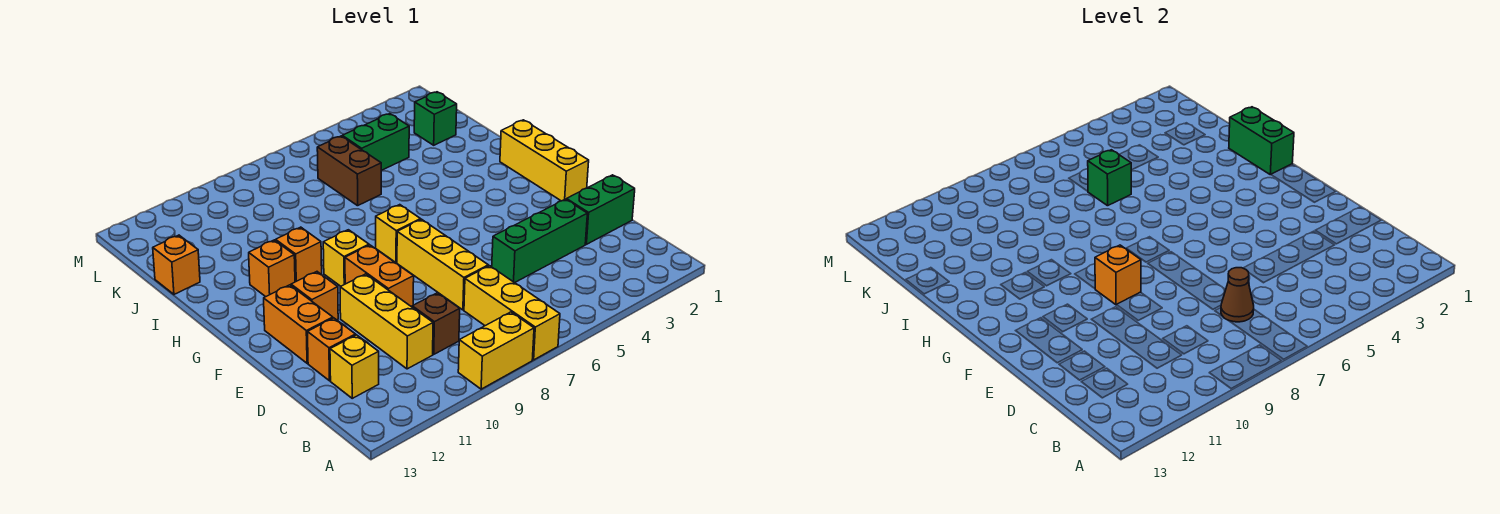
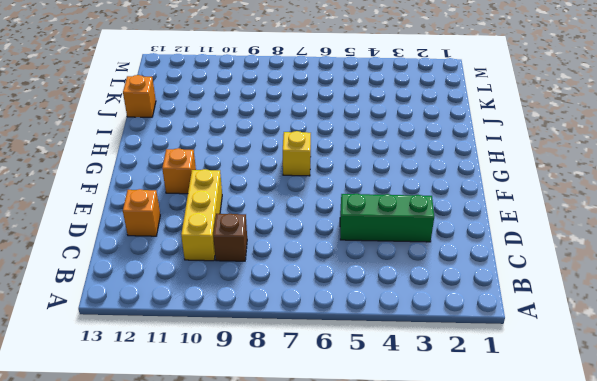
none -> yellow brick A7:C7 level 1
none -> yellow brick A8:A9 level 1
none -> yellow brick C12 level 1

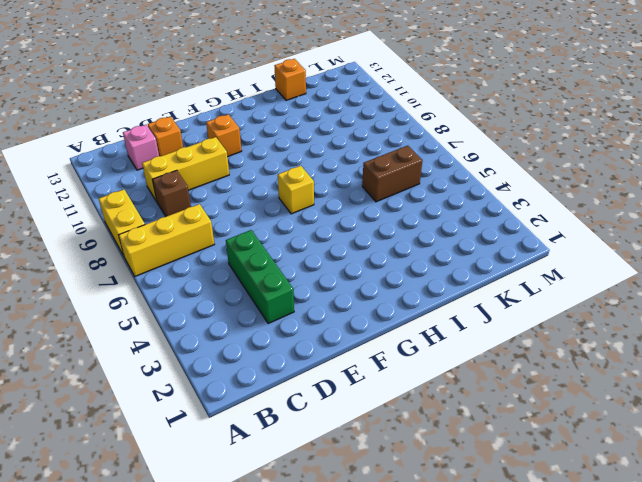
pink brick C12 level 1 -> yellow brick C12 level 1
none -> green brick D1:D2 level 1
none -> yellow brick D7:F7 level 1
none -> orange brick E9:F9 level 1

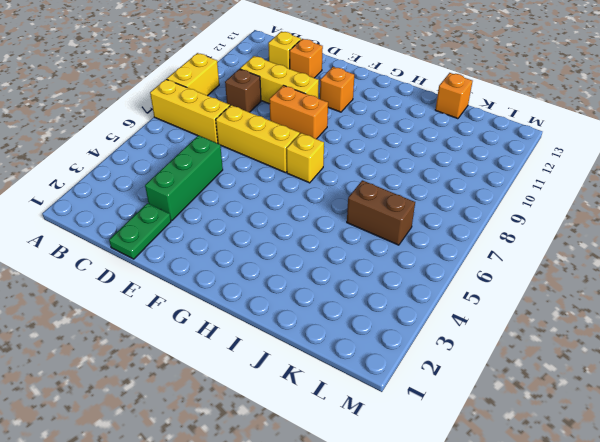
green plate D1:D2 level 1 -> green brick D1:D2 level 1
none -> orange brick E12:F12 level 1
none -> yellow brick F1:H1 level 1
none -> yellow brick G9 level 1

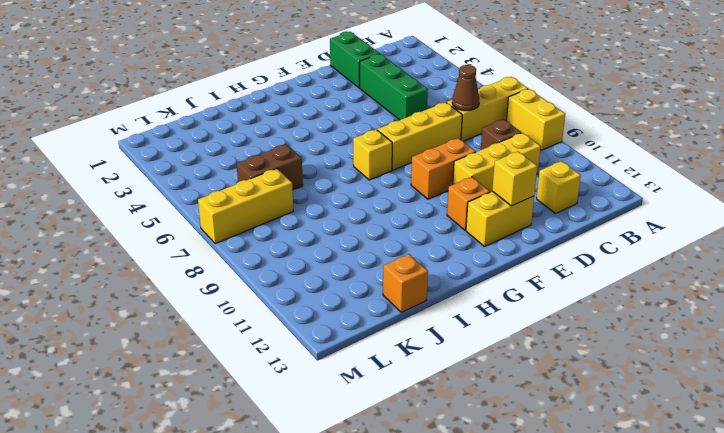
yellow brick E12:F12 level 1 -> orange brick E12:F12 level 1
yellow brick E12 level 2 -> yellow brick G9 level 1
yellow brick K7:M7 level 1 -> yellow brick F1:H1 level 1
none -> orange brick D12 level 1
none -> orange brick H10 level 1
none -> orange brick H11 level 1

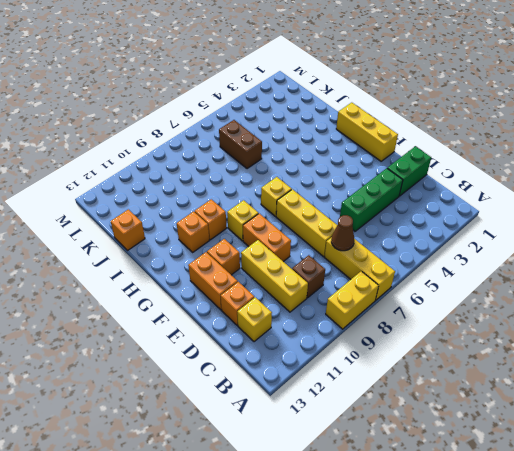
none -> green brick K2 level 1
none -> green brick K4:K5 level 1
none -> orange brick F9 level 2

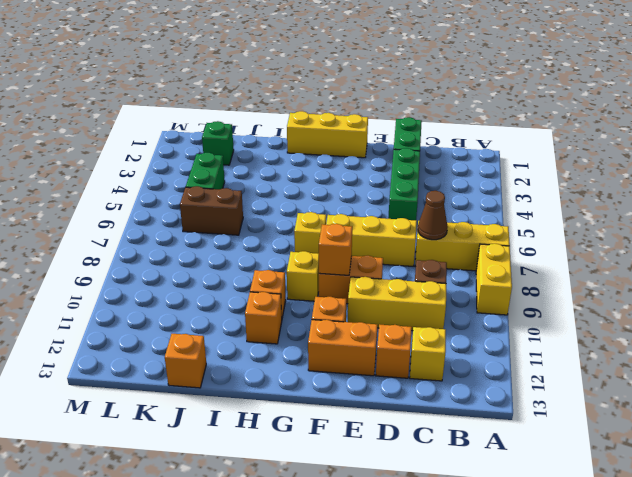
none -> green brick H1:I1 level 2
none -> green brick J6 level 2

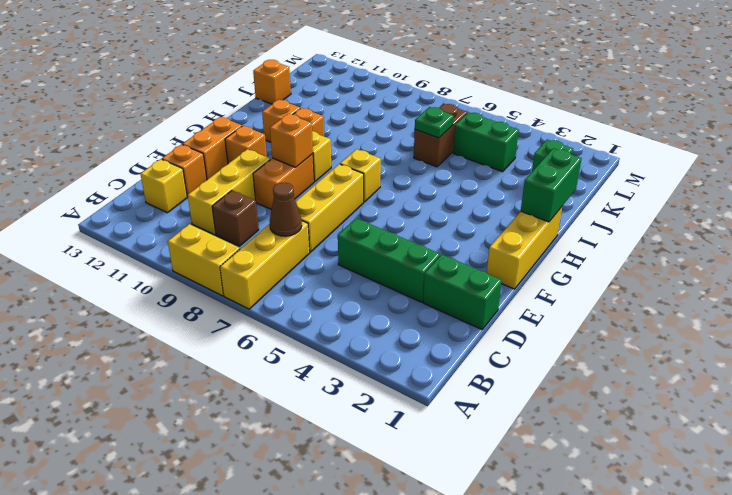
green plate J6 level 2 -> green brick J6 level 2

